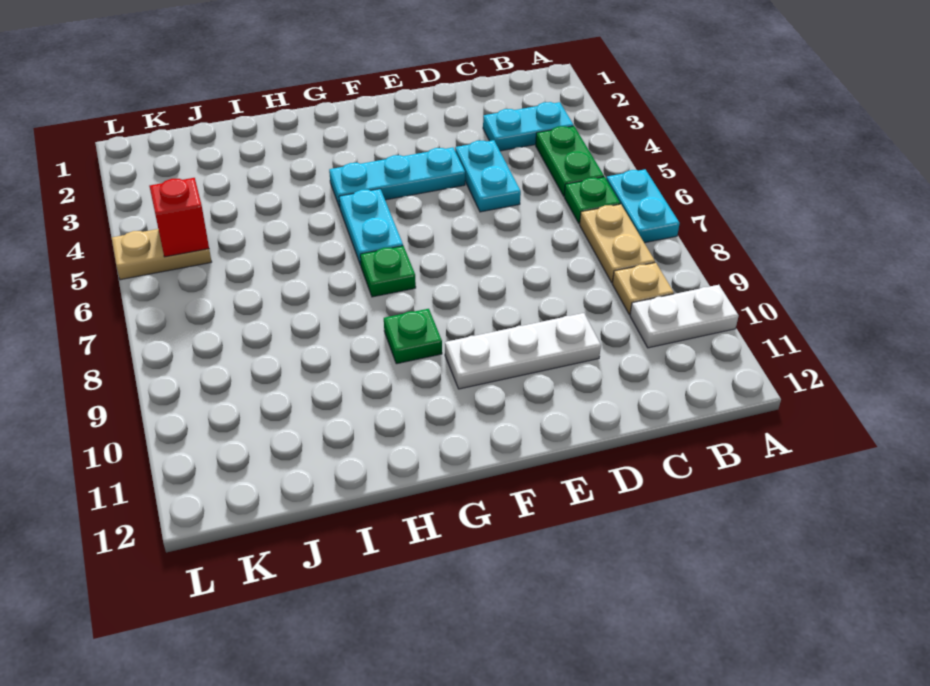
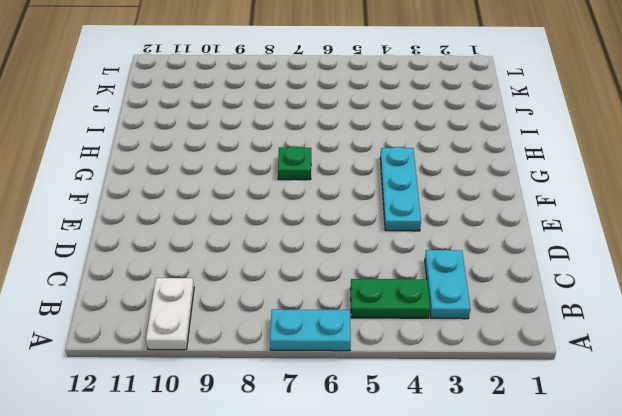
none -> green plate B6 level 1
none -> tan plate B7:B8 level 1
none -> tan plate B9 level 1

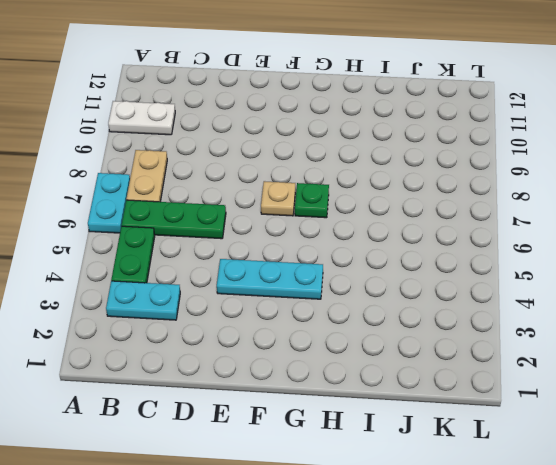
green plate B6:D6 level 1 -> green plate B6 level 1
tan plate F7 level 1 -> tan plate B9 level 1
none -> cyan plate D4:D5 level 1
none -> white plate D10:F10 level 1
none -> cyan plate G5:G6 level 1

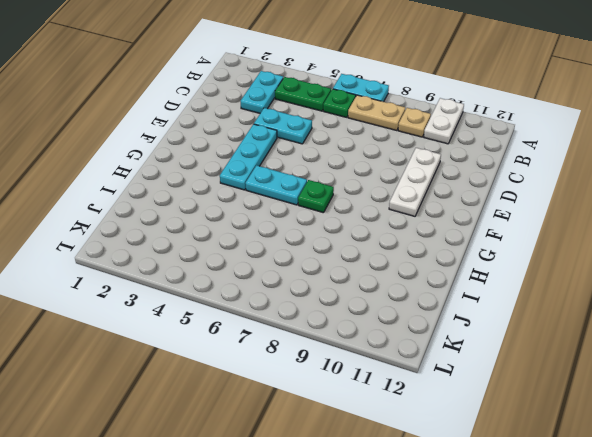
none -> green plate G9 level 1
none -> tan plate K5:L5 level 1
none -> red brick K5 level 2

